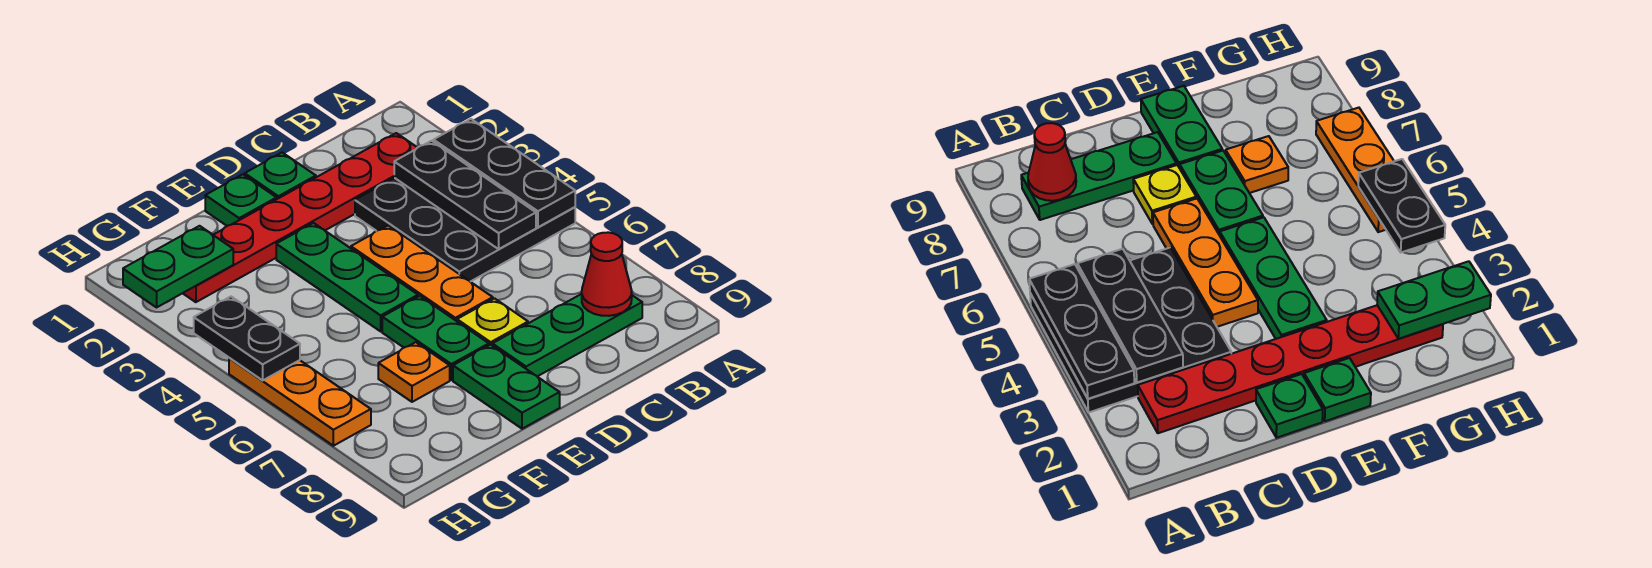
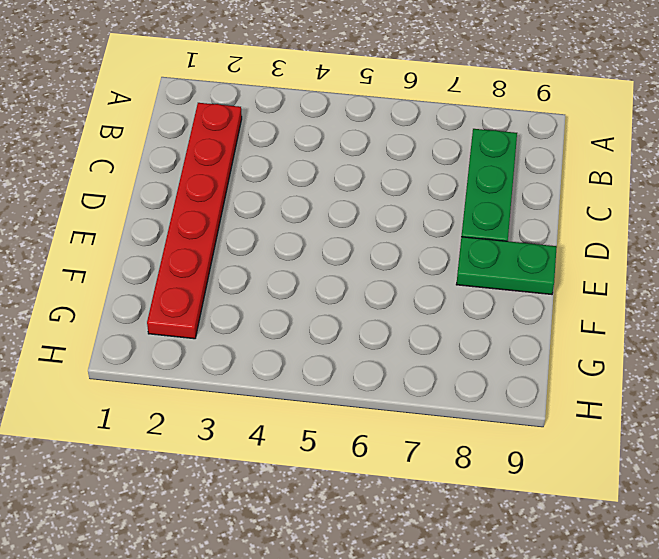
none -> black plate A3:C5 level 1
none -> green plate D1 level 1
none -> orange plate D4:D6 level 1

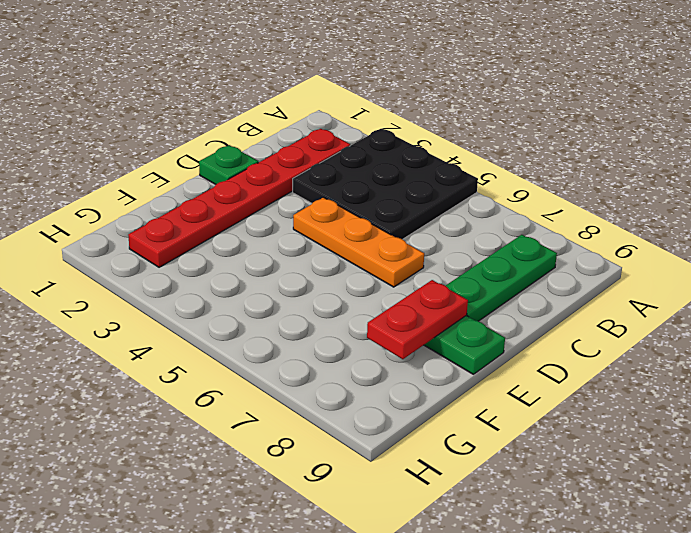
red plate E8:F8 level 2 -> none
none -> yellow plate D7 level 1
none -> green plate E1 level 1
none -> green plate E3:E5 level 1

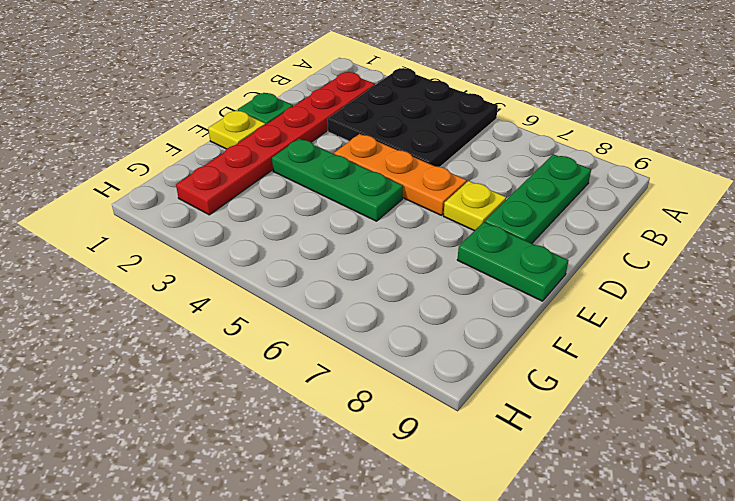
yellow plate E1 level 1 -> green plate E1 level 1
none -> green plate E6:E7 level 1
none -> orange plate F7 level 1
none -> orange plate H5:H7 level 1

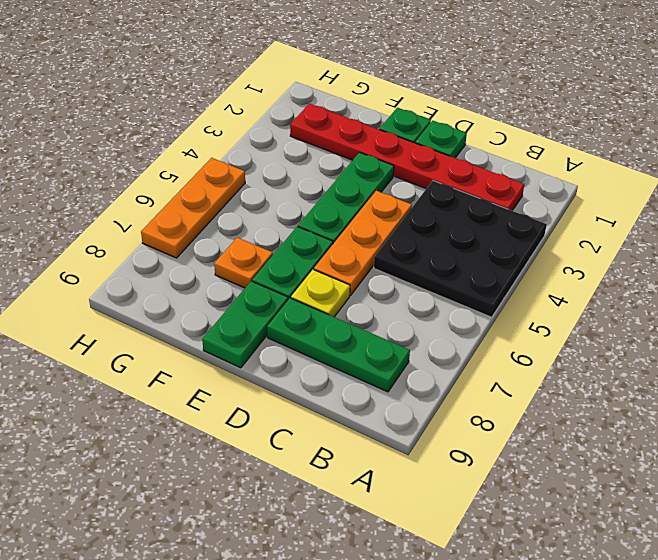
none -> black plate A3:A5 level 2
none -> black plate B3:B5 level 2
none -> red cone B8 level 2

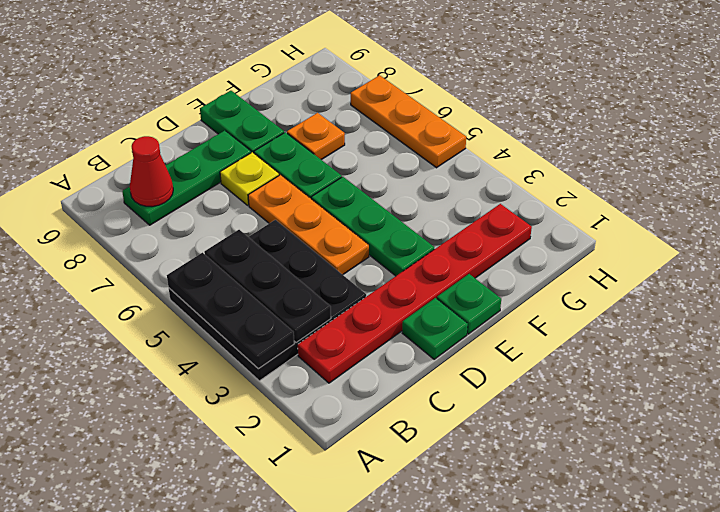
none -> green plate G2:H2 level 2
none -> black plate H4:H5 level 2

